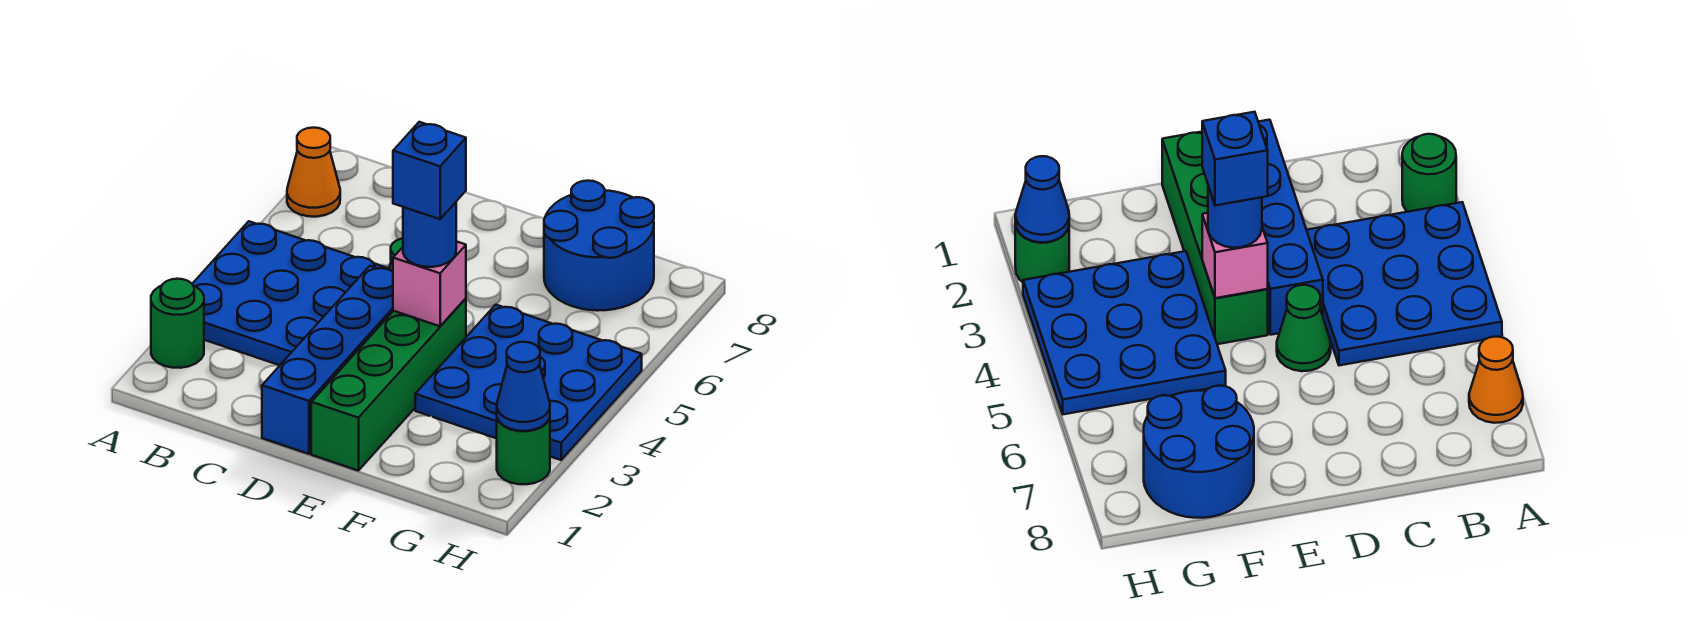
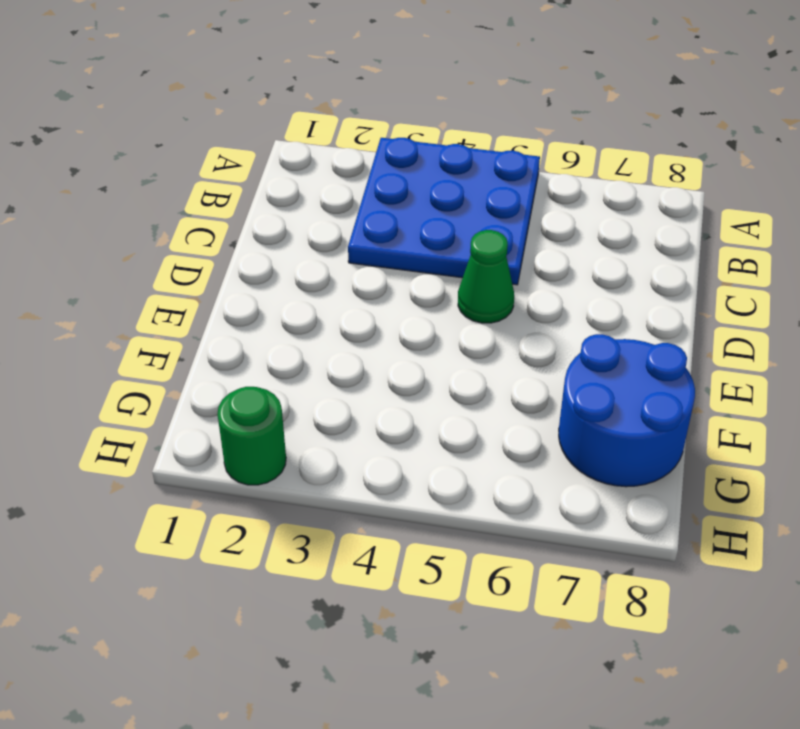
none -> green round brick A2 level 1
none -> orange cone A7 level 1
none -> blue brick D1:D4 level 1

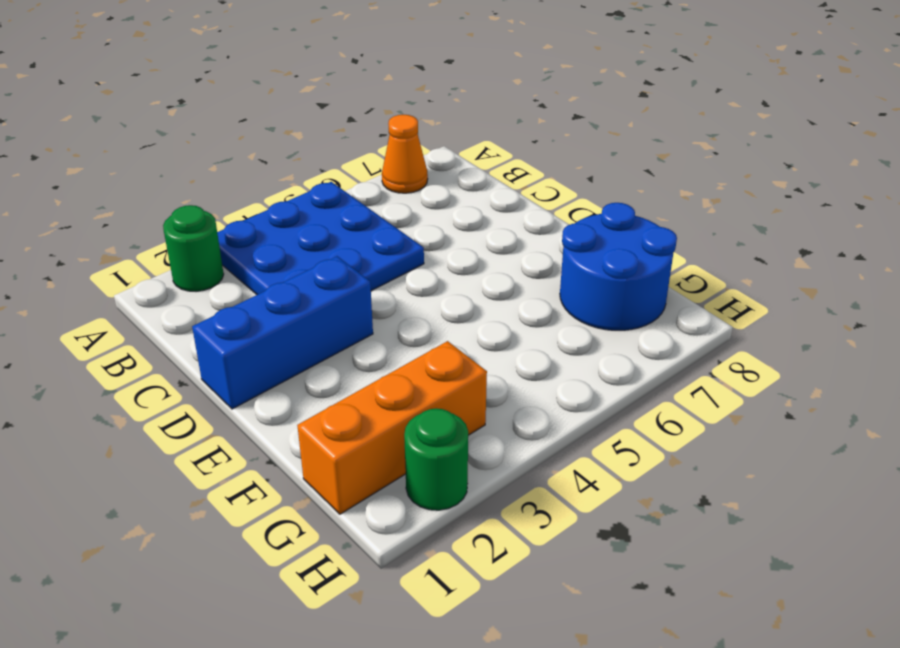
blue brick D1:D3 level 1 -> blue brick D1:D4 level 1
orange brick G1:G3 level 1 -> blue plate F3:H5 level 1
none -> green cone D5 level 1
none -> green brick E1:E4 level 1
none -> pink brick E4 level 2

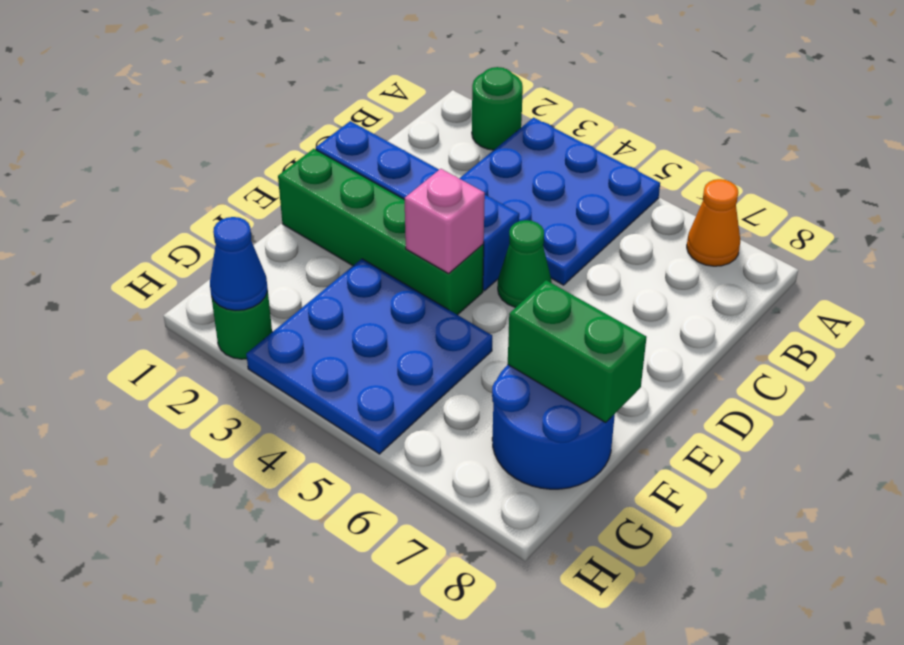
green brick F7:F8 level 2 -> none
none -> blue round brick E4 level 3
none -> blue brick E4 level 4

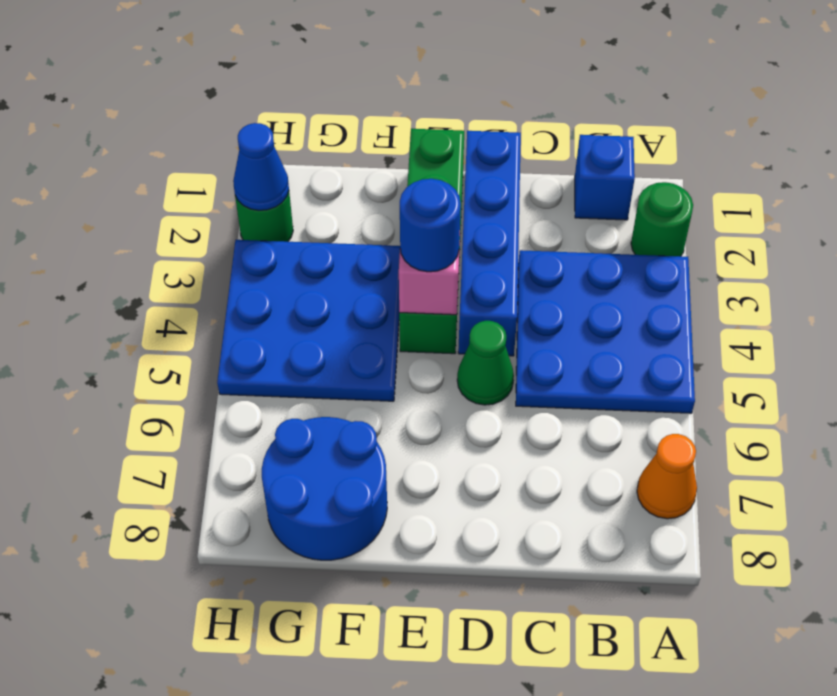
blue brick B1 level 1 -> blue brick E4 level 4

